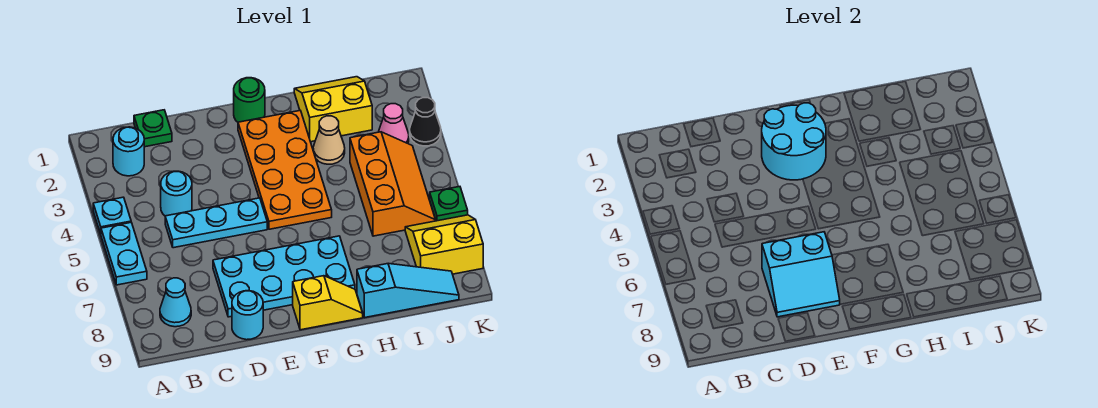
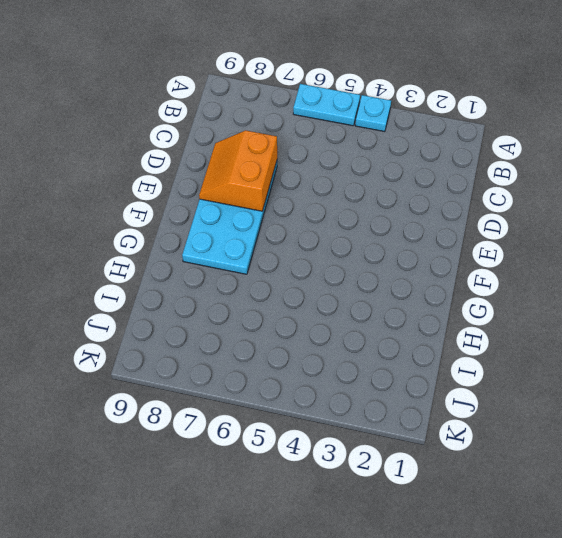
orange slope D7:E8 level 2 top 7 -> cyan slope D7:E8 level 2 top 7
none -> cyan round brick B2 level 1
none -> cyan cone B8 level 1
none -> green plate C1 level 1

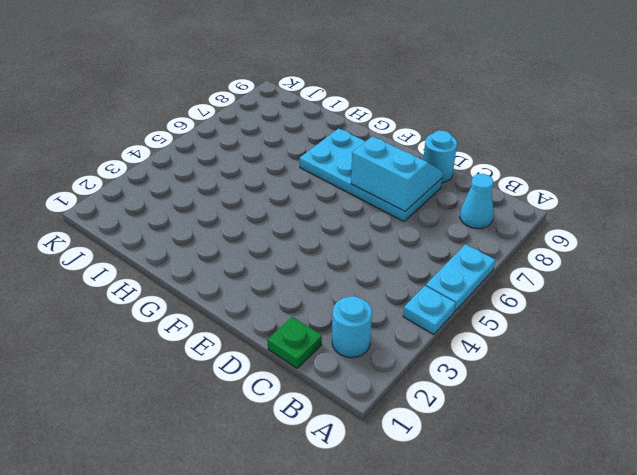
none -> cyan round brick C4 level 1
none -> cyan plate C5:E5 level 1
none -> green round brick F1 level 1

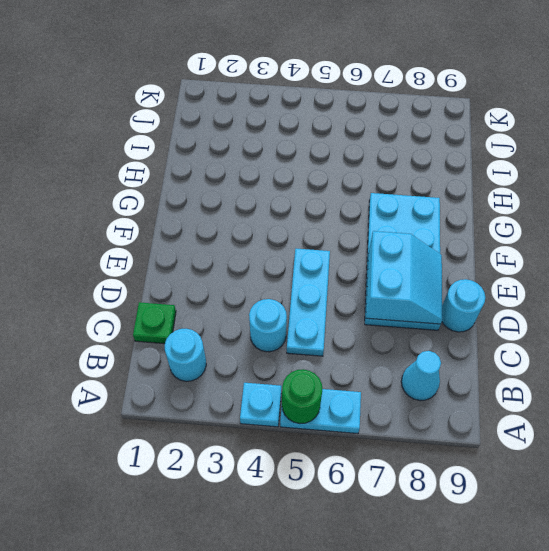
green round brick A5 level 2 -> green round brick F1 level 1
none -> orange plate F2:G5 level 1
none -> yellow slope F9:G9 level 1 top F
none -> yellow slope H1:I2 level 1 top 2

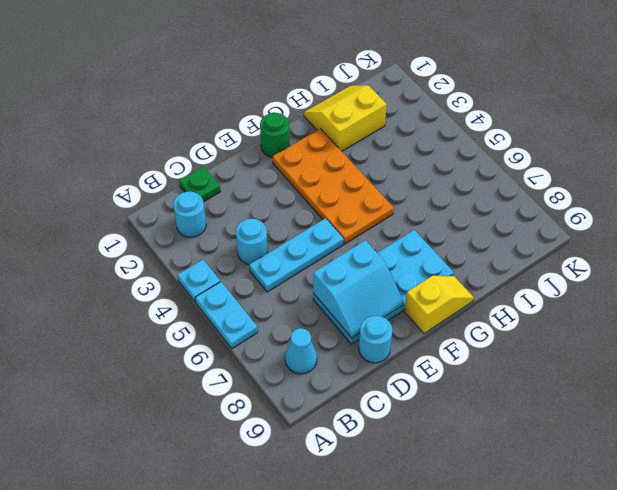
none -> tan cone H3 level 1
none -> cyan slope H9:J9 level 1 top H
none -> orange slope I4:J6 level 1 top I

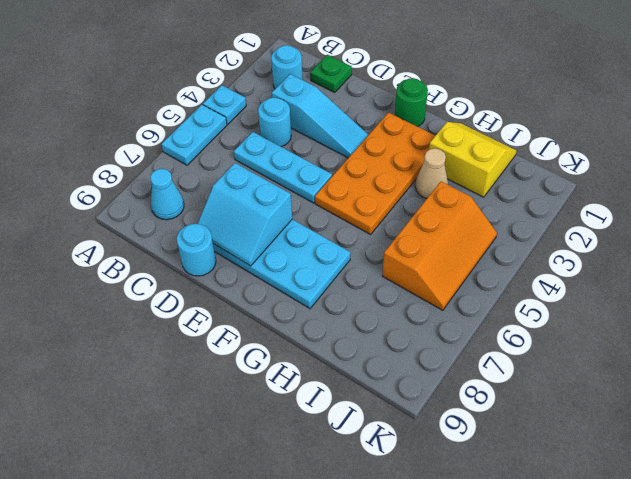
cyan slope C3:E3 level 1 top C -> cyan slope H9:J9 level 1 top H
none -> yellow slope F9:G9 level 1 top F
none -> pink cone J3 level 1
none -> yellow slope J7:K8 level 1 top 8

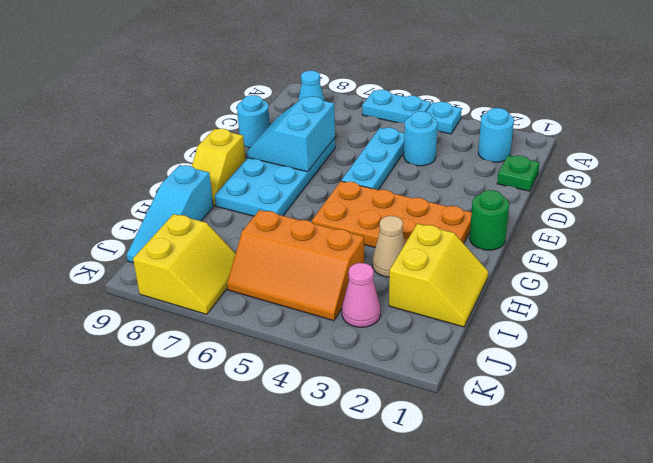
none -> black cone K3 level 1
none -> green plate K6 level 1
none -> cyan round brick E2:F3 level 2

